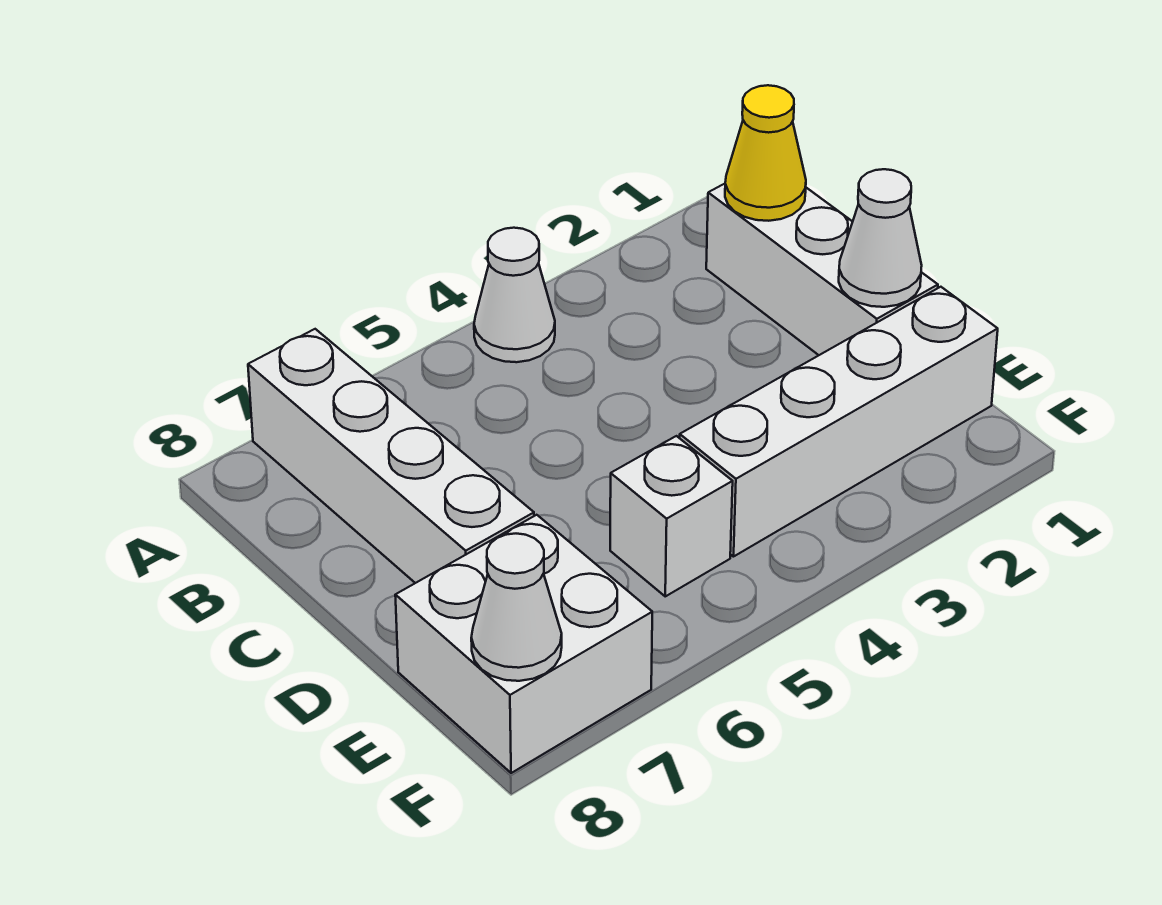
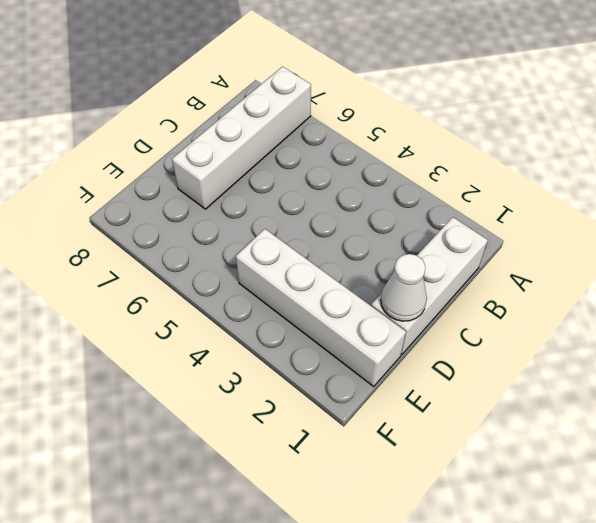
none -> white cone A4 level 1
none -> white brick E5 level 1

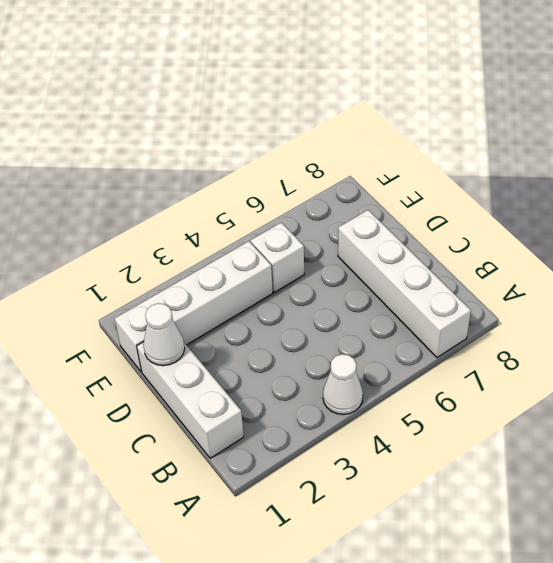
none -> white brick E7:F8 level 1
none -> yellow cone B1 level 2

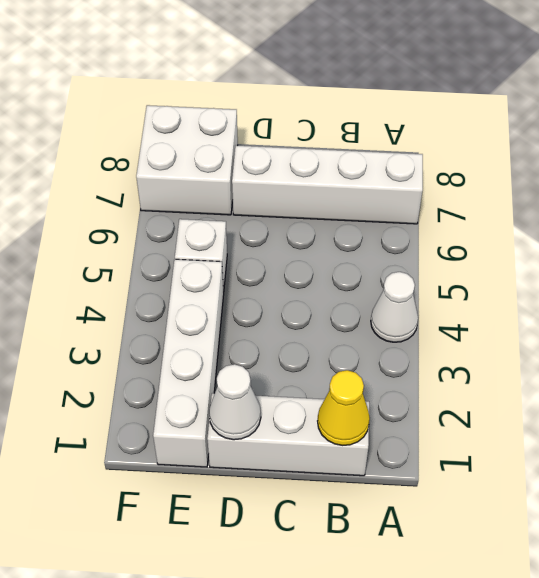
none -> white cone F8 level 2

